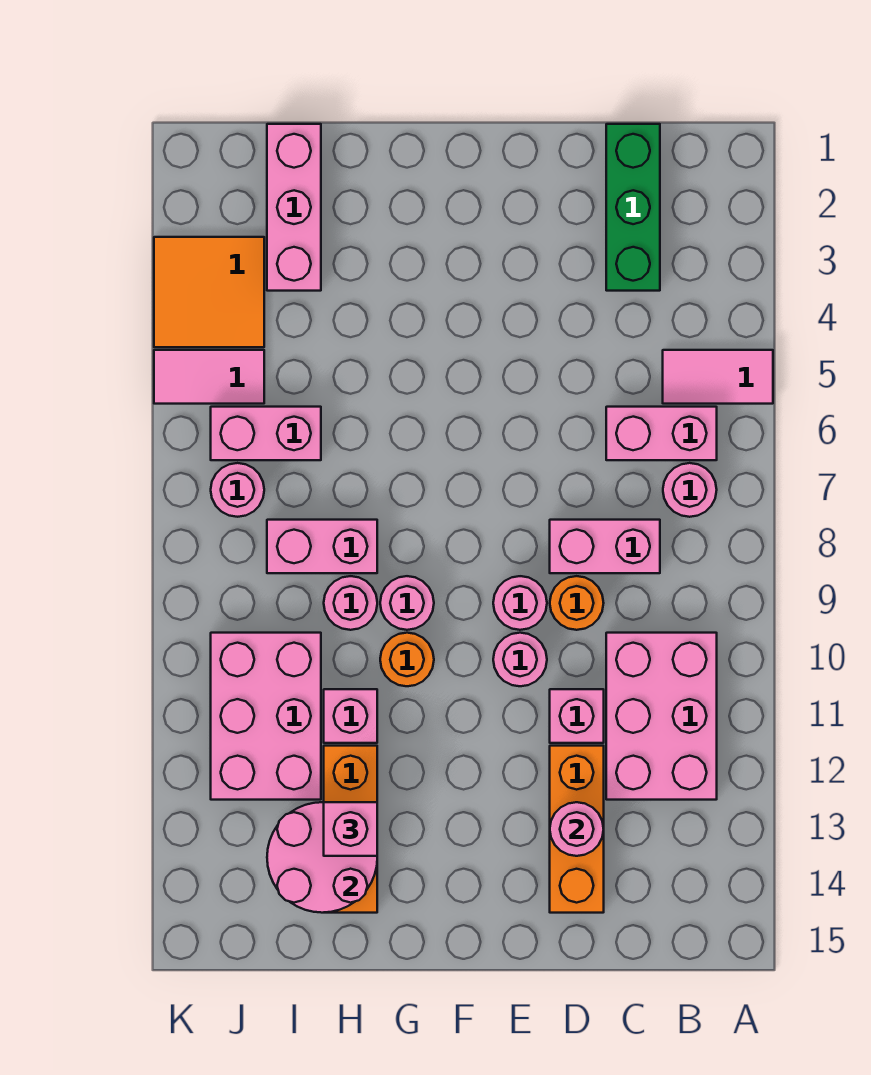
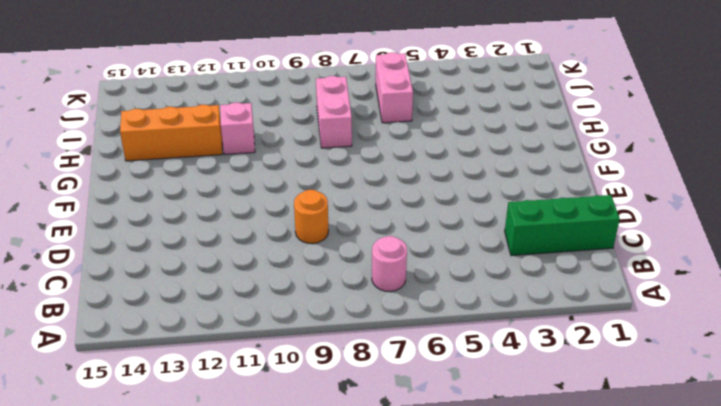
none -> pink tile A5:B5 level 1
none -> pink brick B6:C6 level 1
none -> pink brick B10:C12 level 1

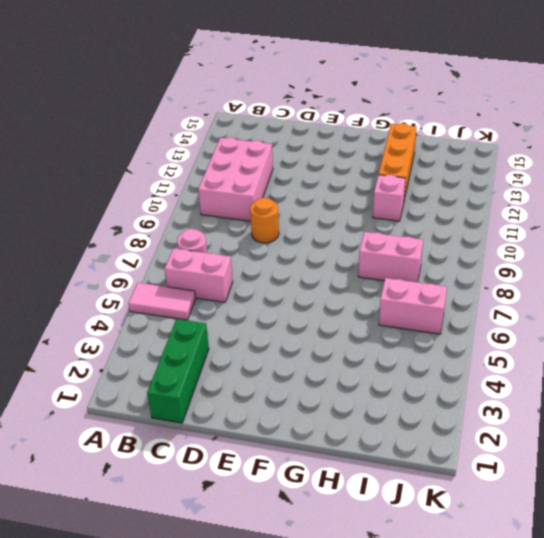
none -> pink brick C8:D8 level 1
none -> pink brick D11 level 1
none -> orange brick D12:D14 level 1

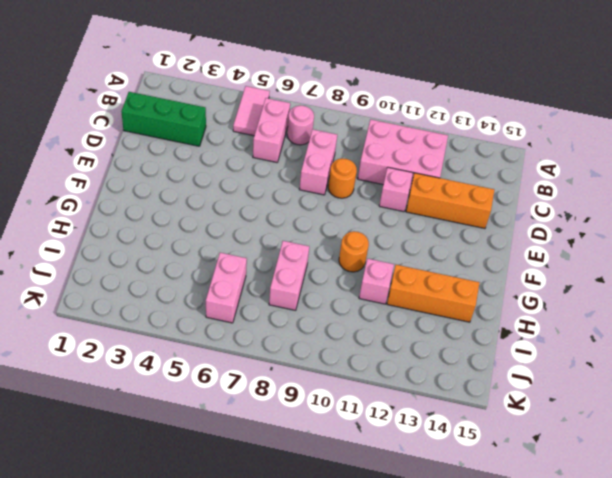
none -> pink round brick E9 level 1
none -> pink round brick E10 level 1
none -> pink round brick G9 level 1

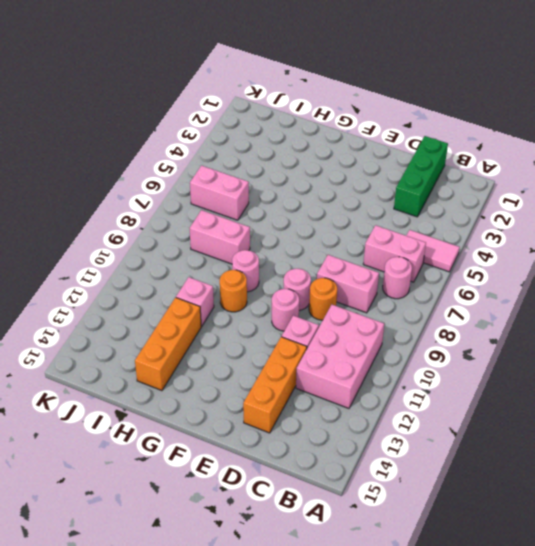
none -> pink round brick H9 level 1
none -> pink brick I1:I3 level 1
none -> pink brick I10:J12 level 1

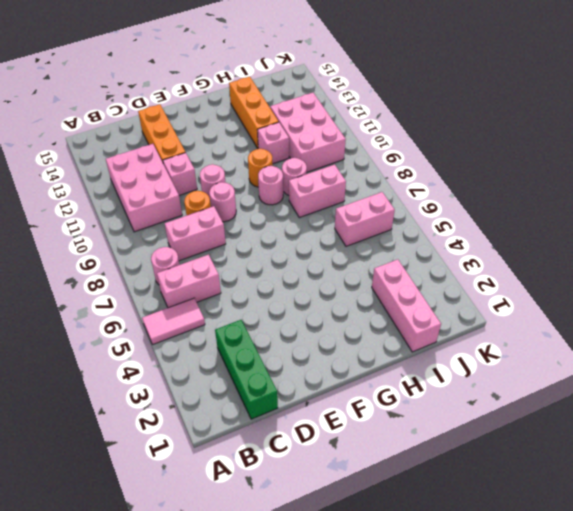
none -> orange tile J3:K4 level 1
none -> pink tile J5:K5 level 1
none -> pink round brick J7 level 1

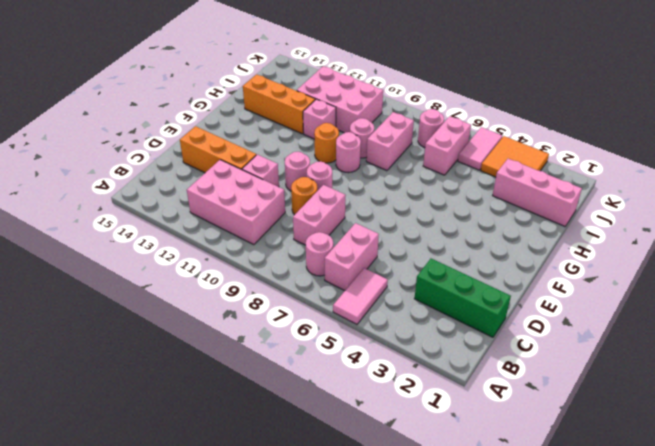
none -> pink round brick D13 level 2
none -> pink round brick H13:I14 level 2
none -> pink brick H13 level 3

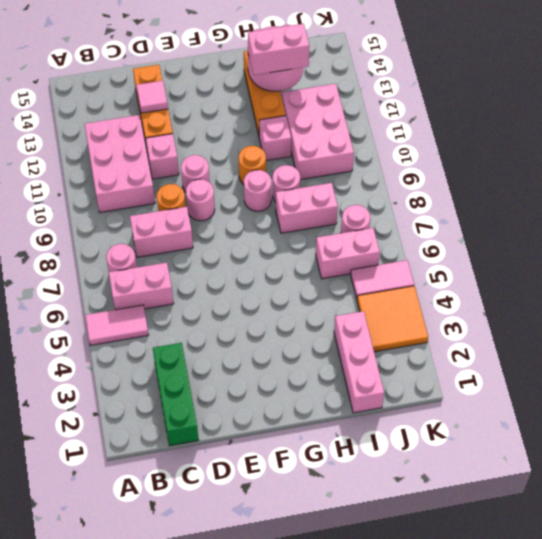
pink tile D13 level 2 -> pink round brick D13 level 2
pink brick H13:I13 level 3 -> pink brick H13 level 3

